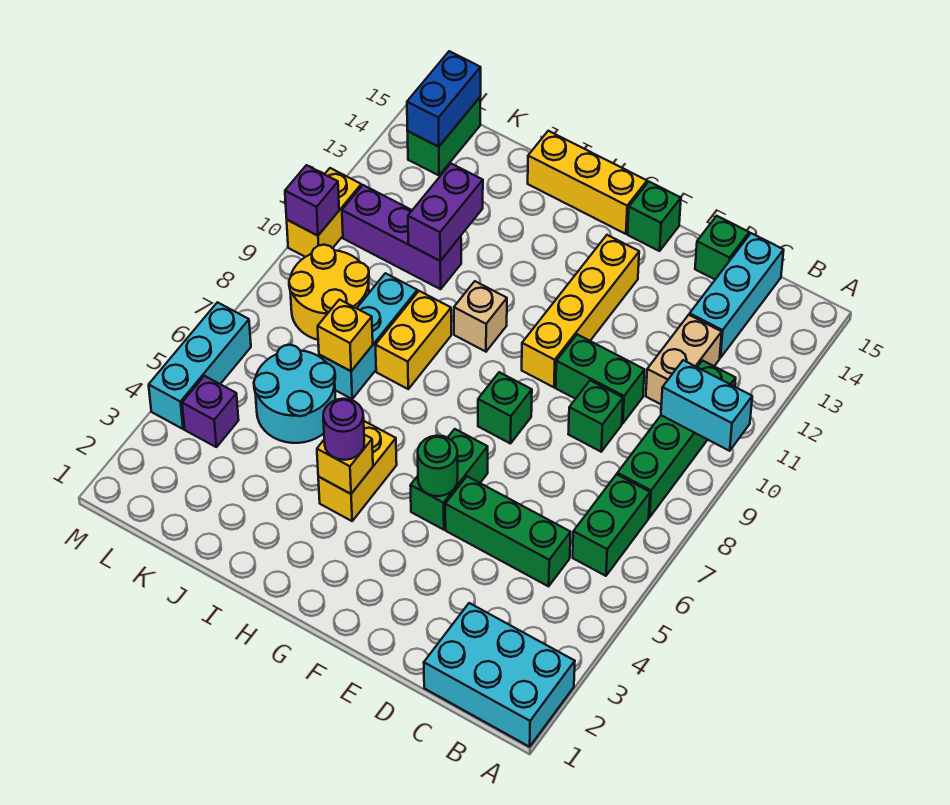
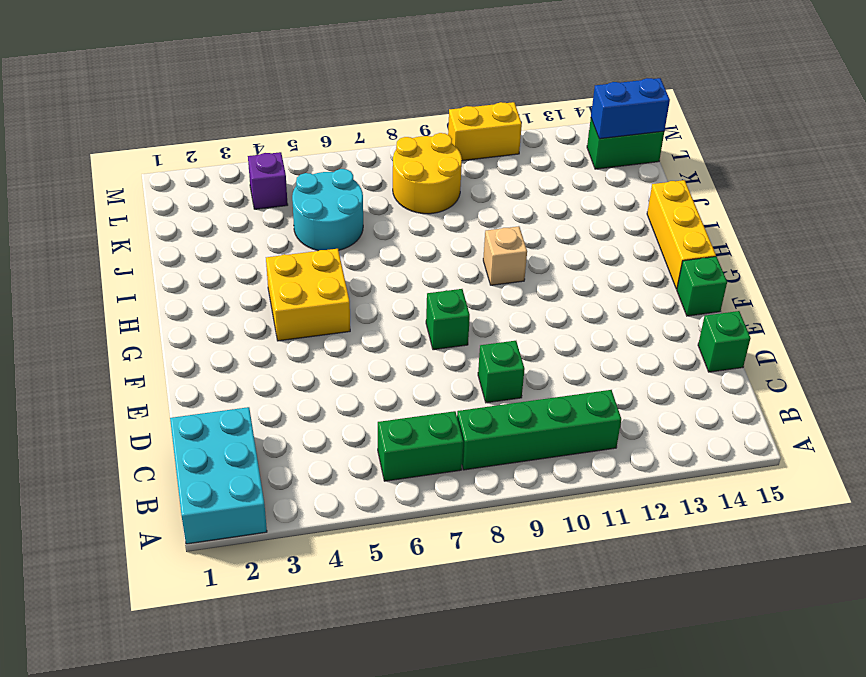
yellow brick G4:H5 level 1 -> yellow brick H4:H5 level 1
none -> green brick C5:E5 level 1
none -> tan brick C11:C12 level 1
none -> cyan brick C13:C15 level 1
none -> green brick D10:E10 level 1

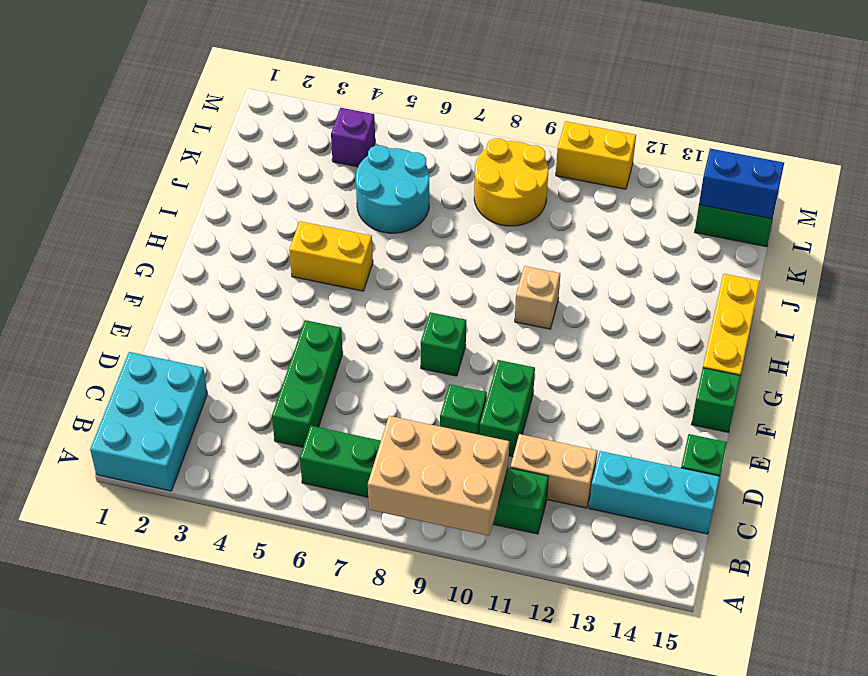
tan brick A8:B10 level 2 -> cyan brick A10:B10 level 2
none -> green brick F5:F6 level 1
none -> yellow brick F10:F13 level 1
none -> yellow brick I8:I9 level 1
none -> cyan brick J7:J9 level 1

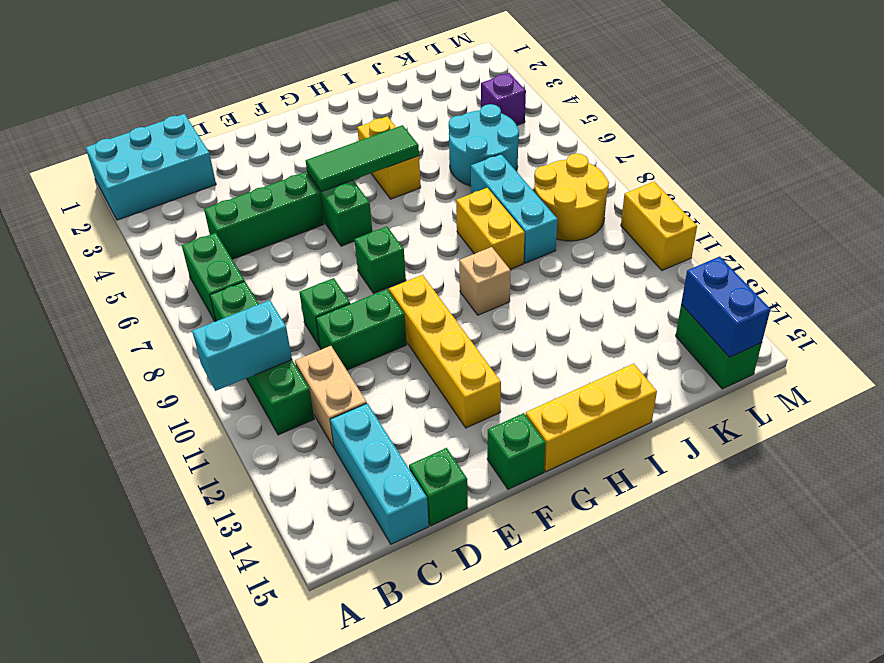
green tile F5:H5 level 2 -> green round brick F5 level 2
none -> purple brick J11:L11 level 1
none -> cyan brick M4:M6 level 1
none -> yellow brick H4 level 2
none -> yellow brick J7 level 2

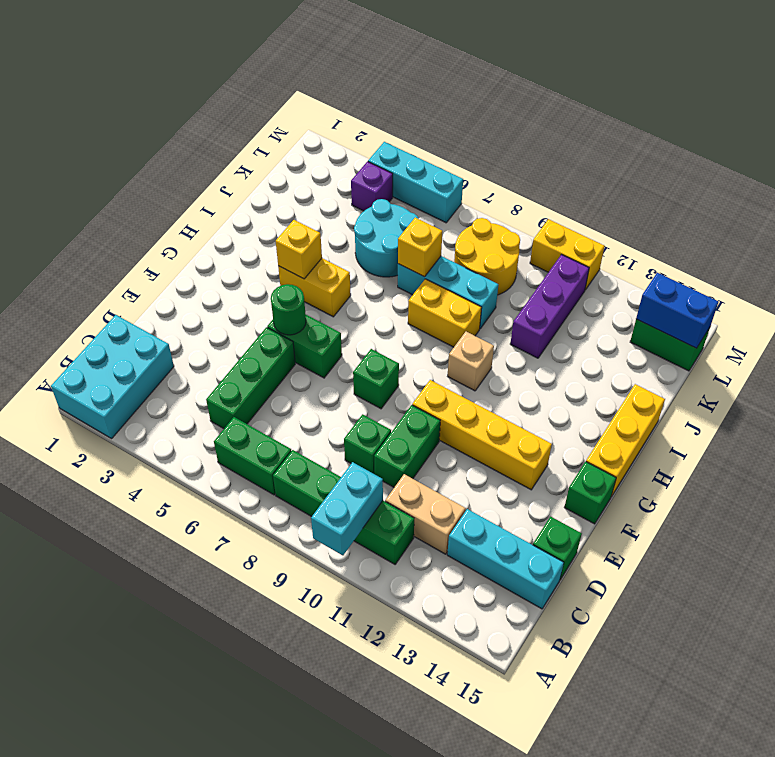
none -> purple brick J11:J12 level 2
none -> purple brick M10 level 2
none -> purple round brick H4 level 3

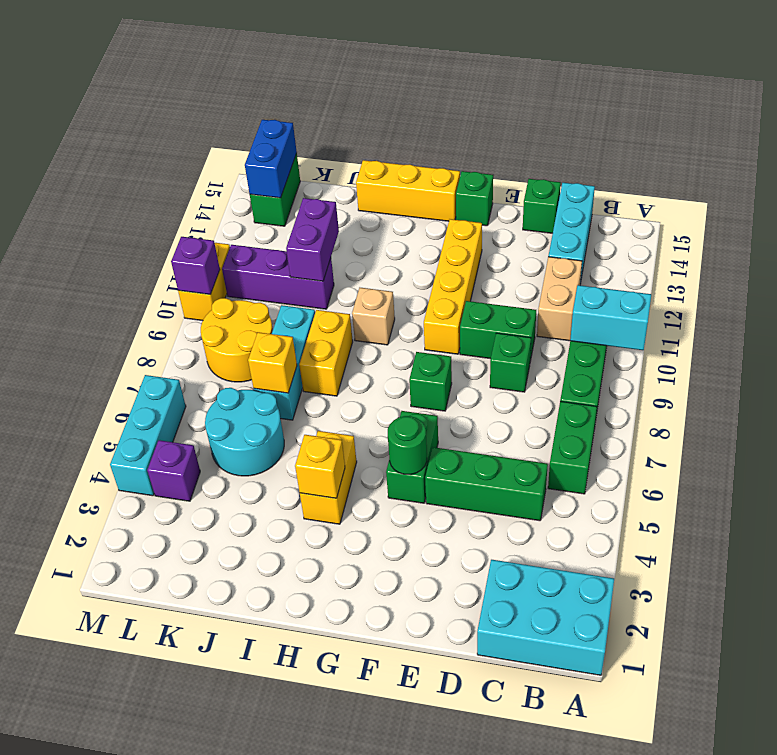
none -> purple round brick H4 level 3

